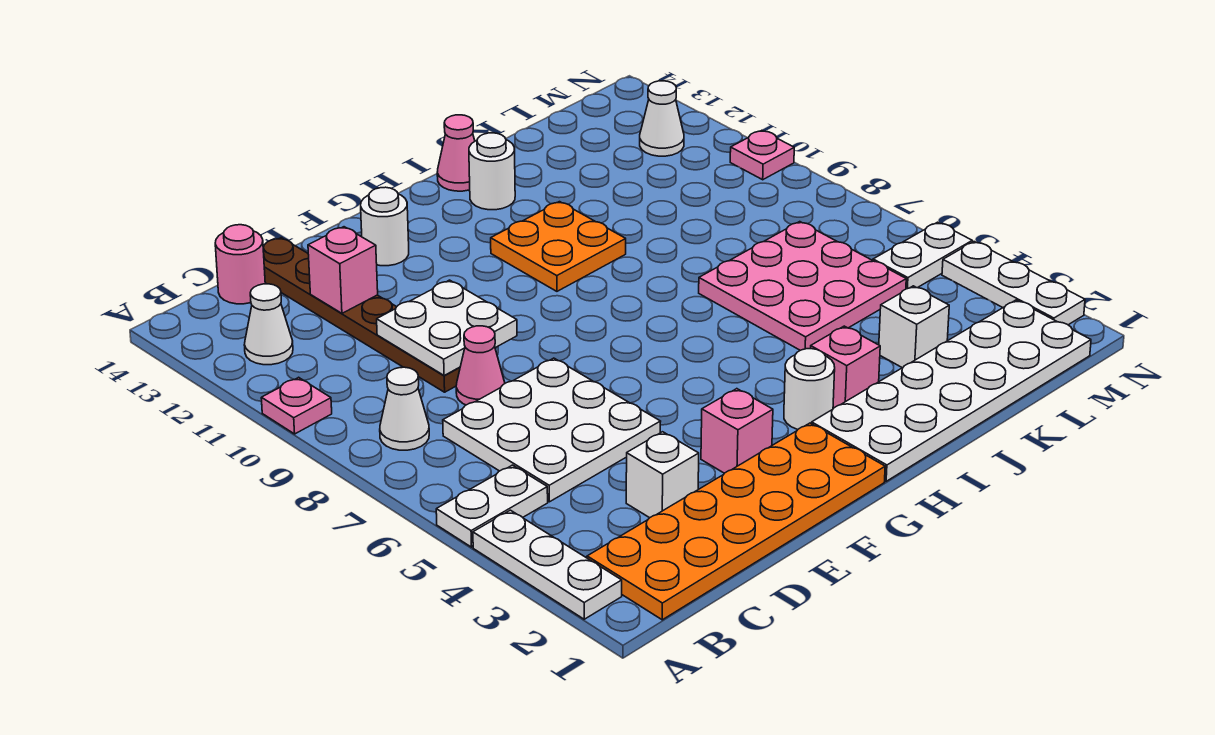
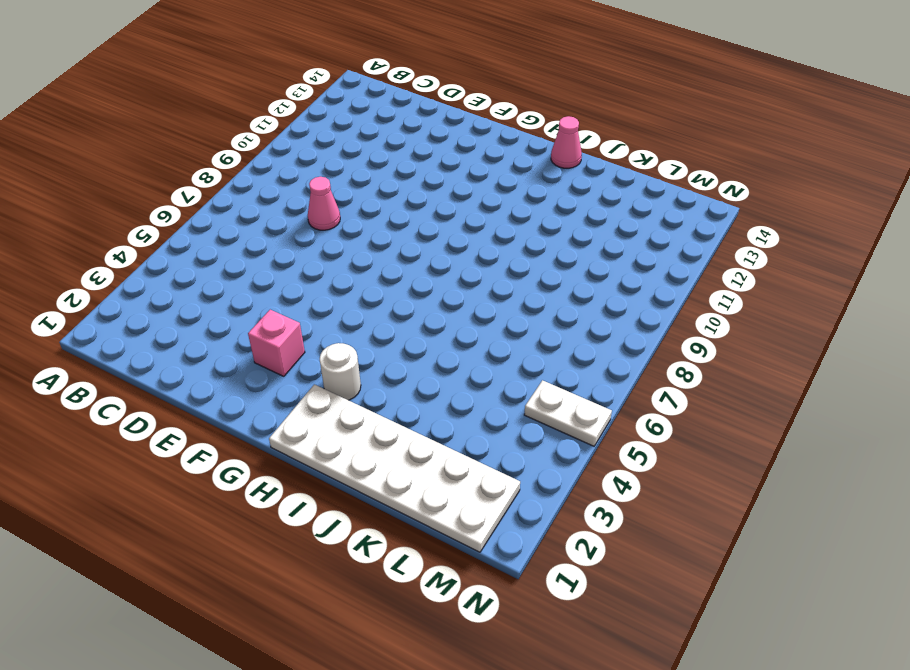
none -> white plate A2:A4 level 1
none -> white plate A5:B5 level 1
none -> pink plate A10 level 1

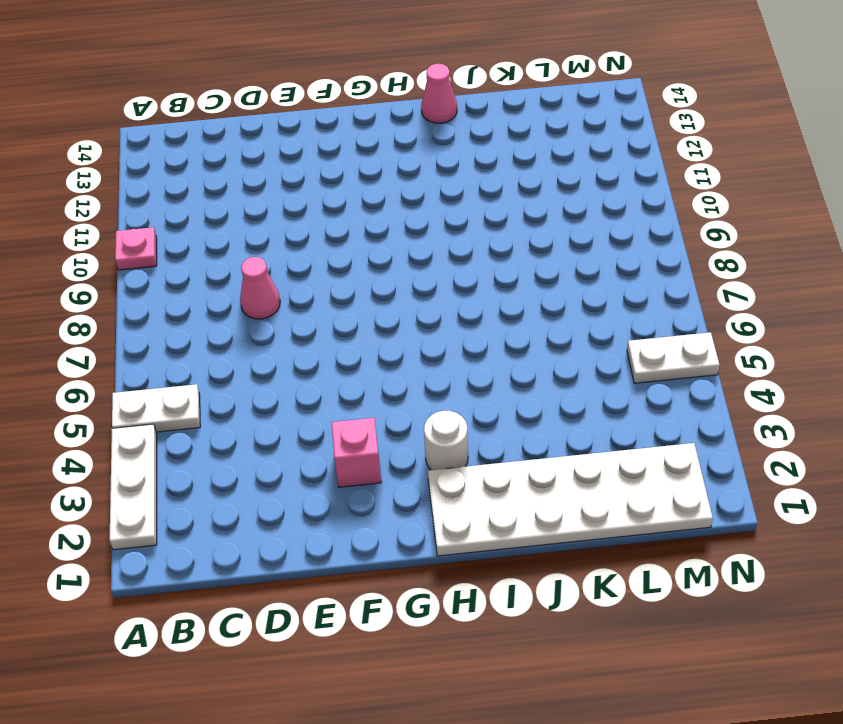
none -> orange plate B1:G2 level 1
none -> white cone B8 level 1
none -> white cone B12 level 1

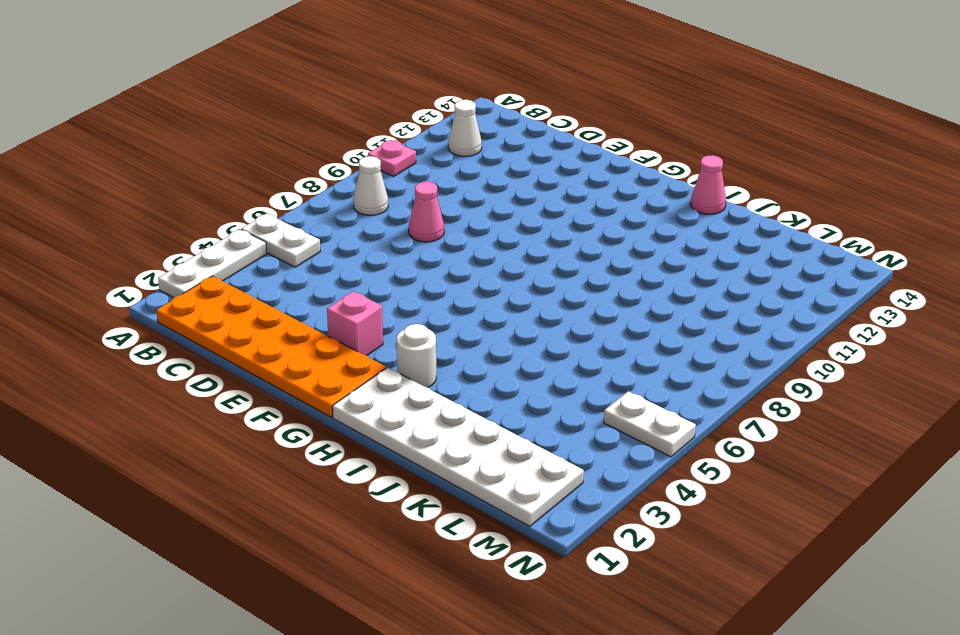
none -> white plate C5:E7 level 1
none -> pink round brick C14 level 1
none -> white brick D3 level 1

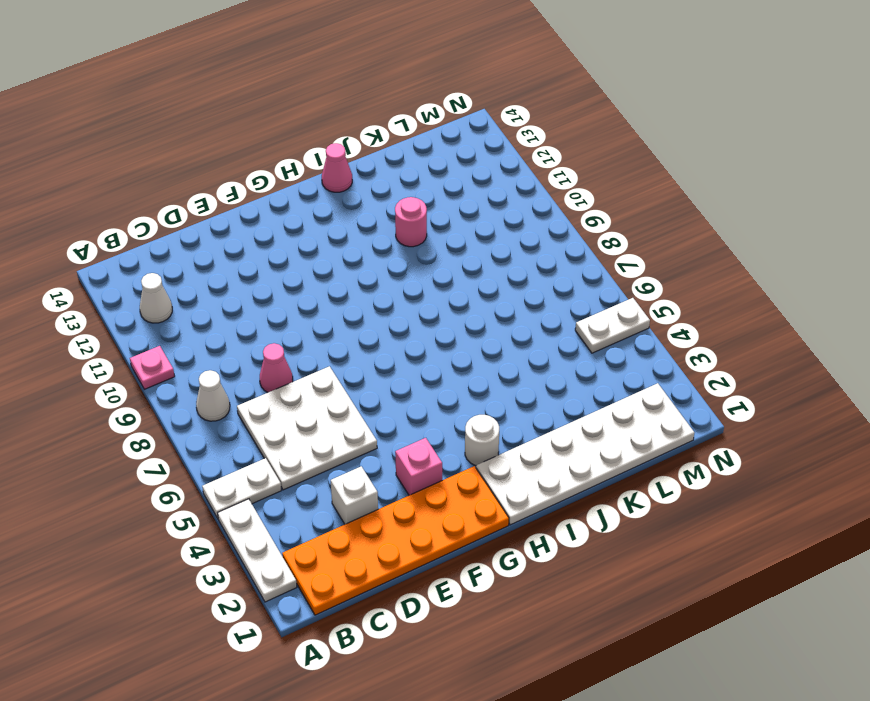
pink round brick J11 level 1 -> pink round brick C14 level 1
none -> brown plate D9:D14 level 1
none -> white round brick F13 level 1
none -> orange plate H10:I11 level 1

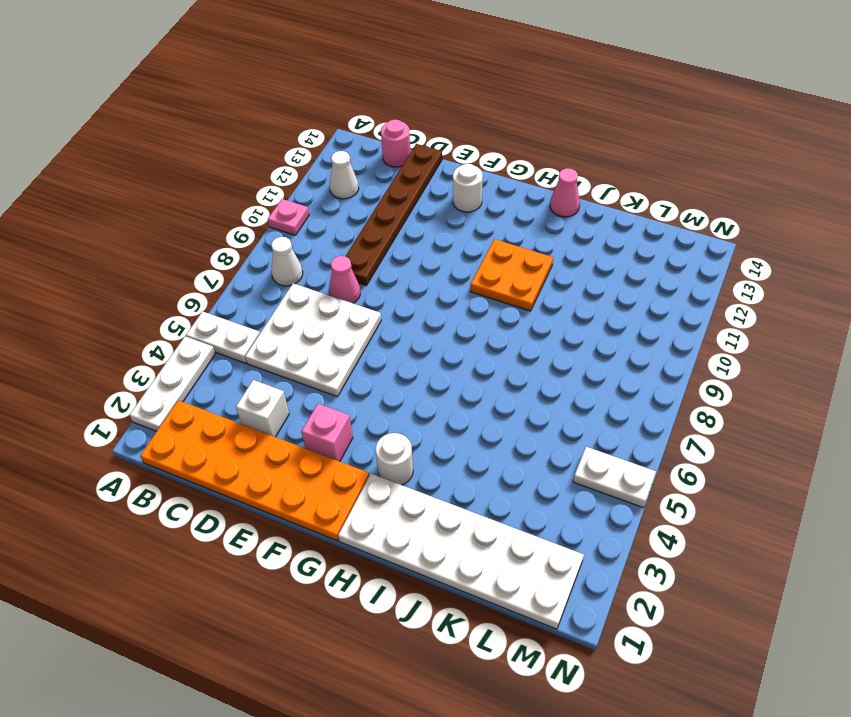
none -> pink brick I3 level 1
none -> white round brick I13 level 1
none -> pink plate J5:L7 level 1

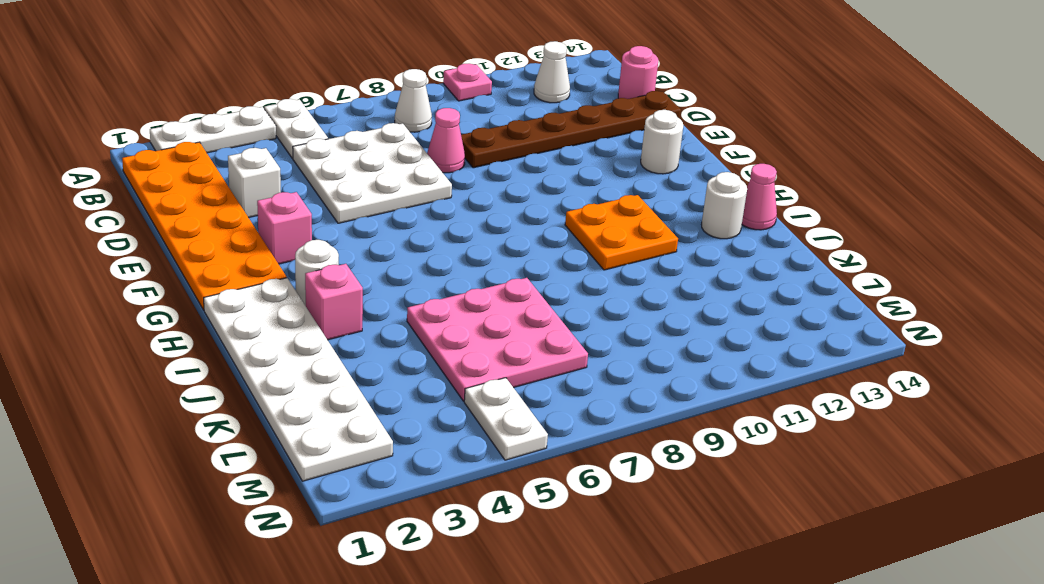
none -> white brick K3 level 1
none -> white cone M12 level 1
none -> white plate N2:N4 level 1

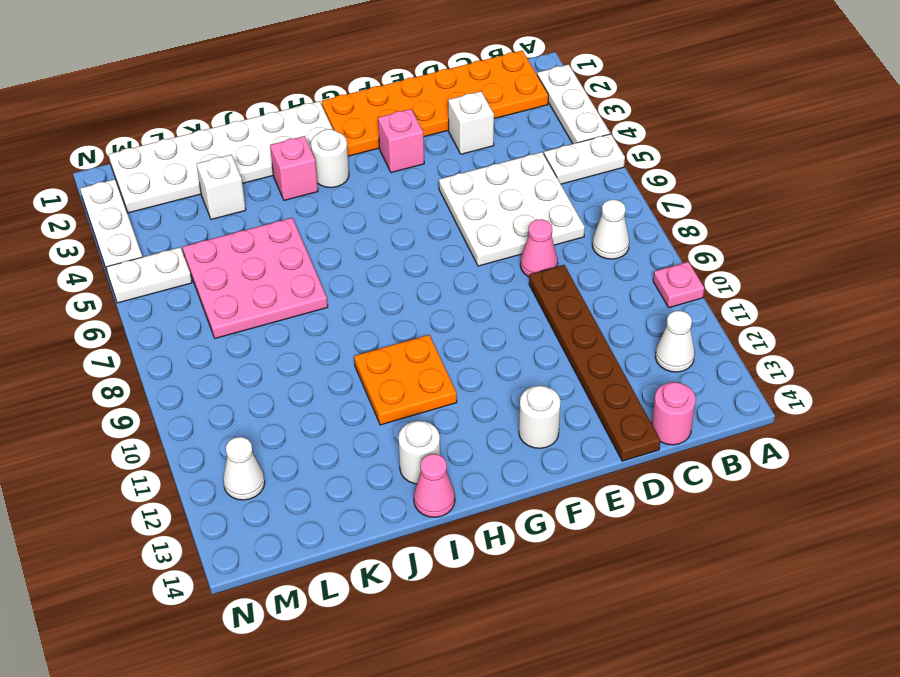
none -> pink plate N10 level 1
none -> white plate D9:E10 level 2
none -> pink brick D12 level 2

